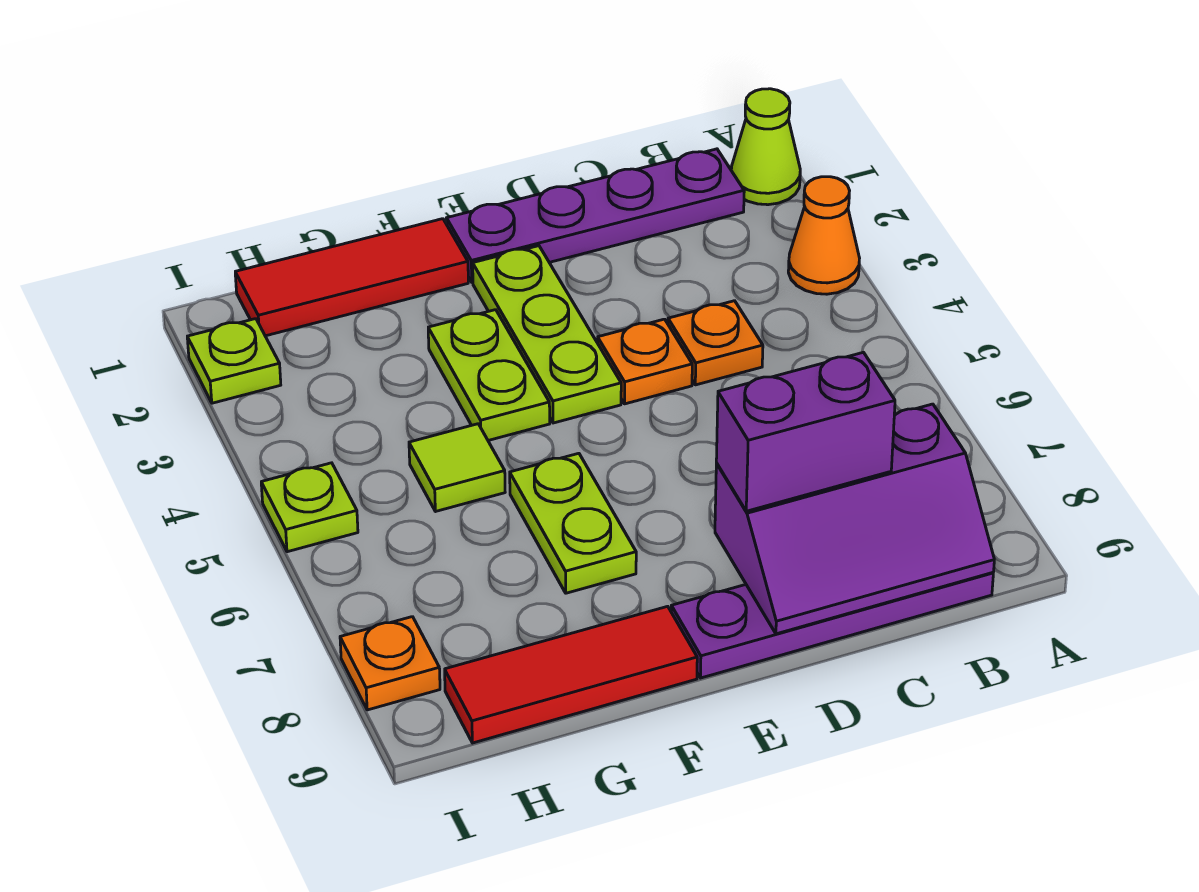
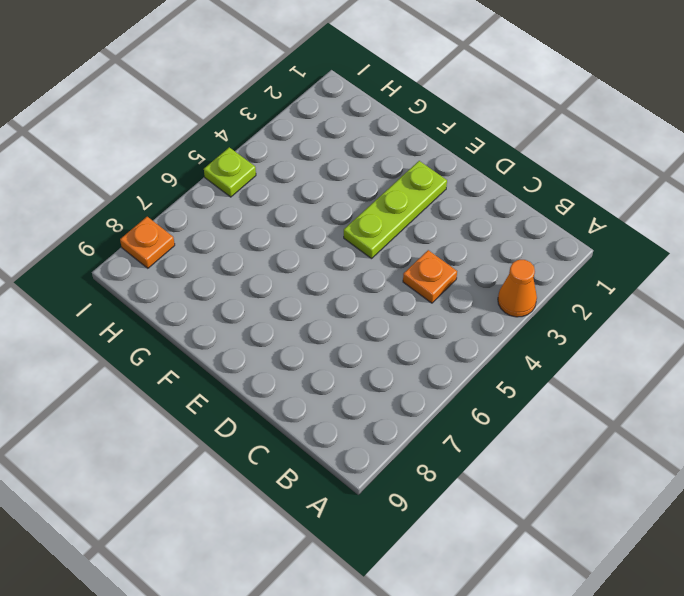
none -> lime cone A1 level 1
none -> purple plate B1:E1 level 1
none -> purple plate B9:E9 level 1

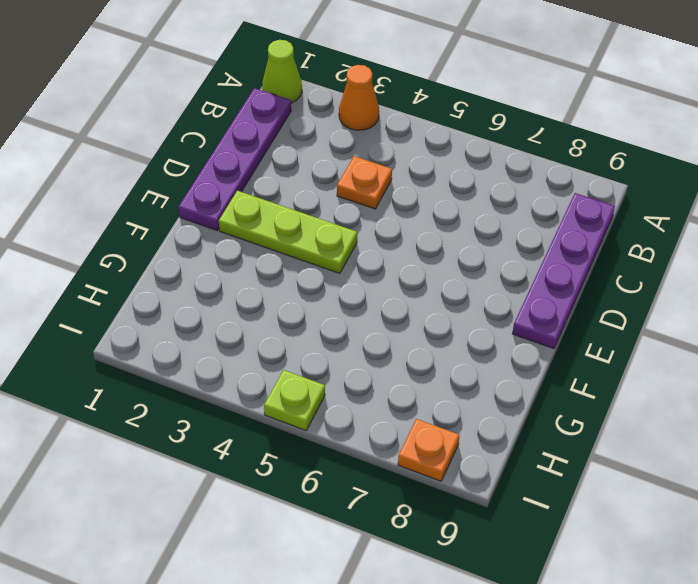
none -> orange plate D4 level 1
none -> red tile F1:H1 level 1
none -> lime plate F3:F4 level 1

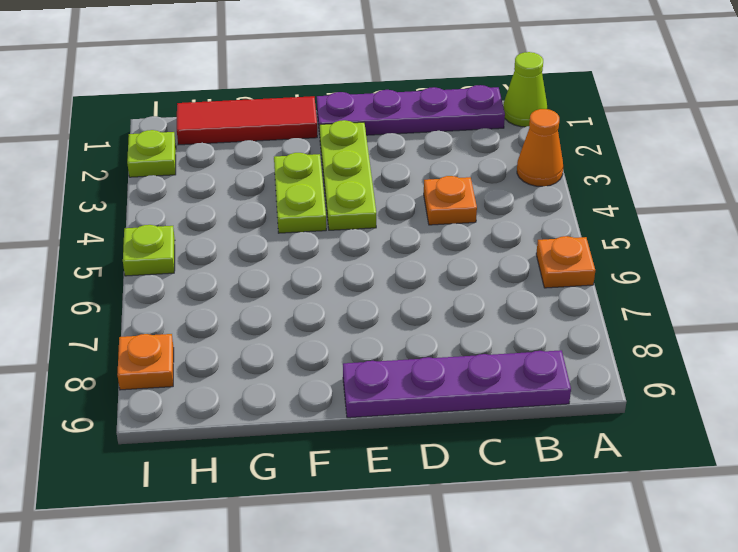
orange plate A6 level 1 -> orange plate D4 level 1
none -> lime plate F6:F7 level 1
none -> red tile F9:H9 level 1
none -> lime tile G5 level 1

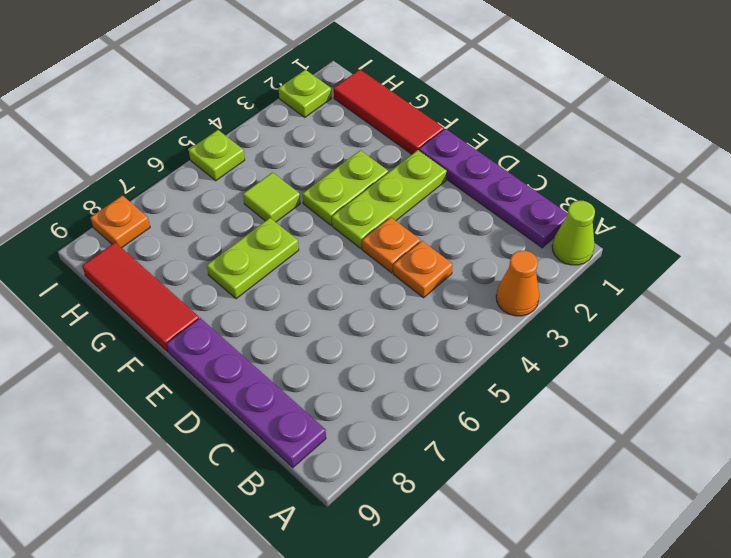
none -> purple slope B8:D9 level 2 top 8
none -> purple brick C8:D8 level 3

